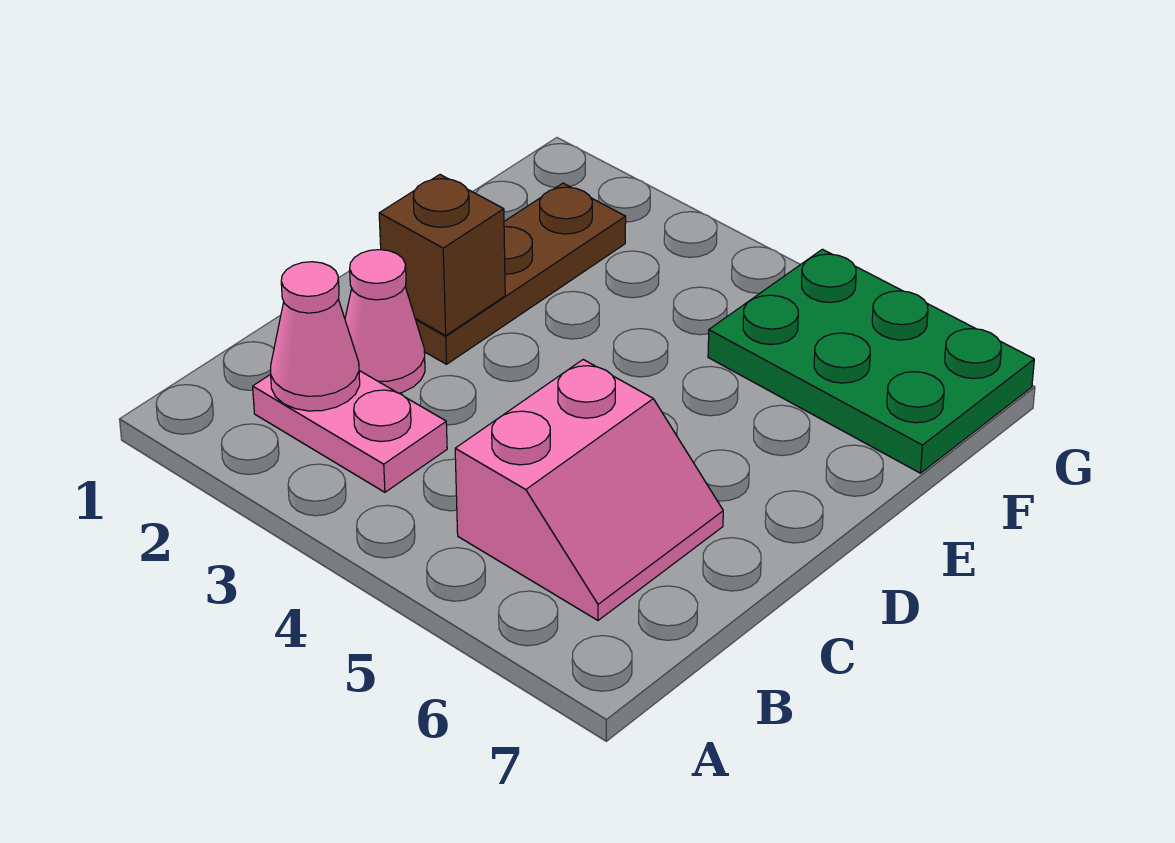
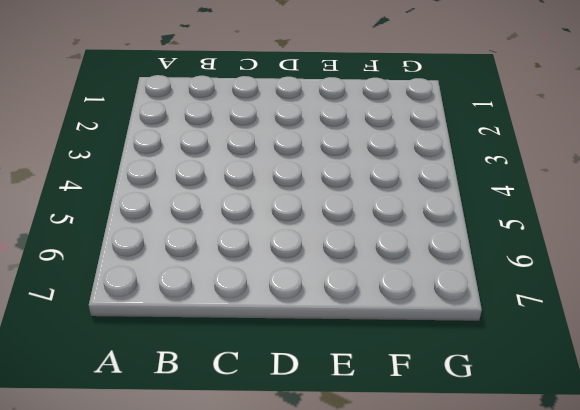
none -> pink plate B2:B3 level 1
none -> pink slope B5:C6 level 1 top 5

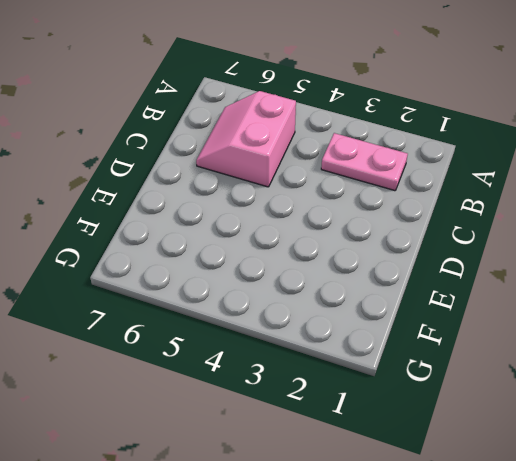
none -> pink cone C2 level 1
none -> brown plate D2:F2 level 1

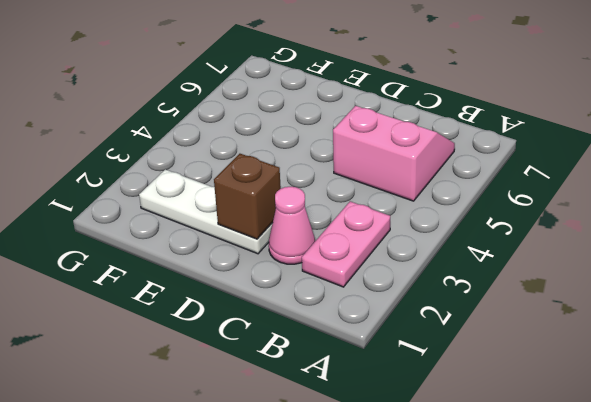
white plate D2:F2 level 1 -> brown plate D2:F2 level 1
none -> green plate F5:G7 level 1
none -> pink cone B2 level 2

